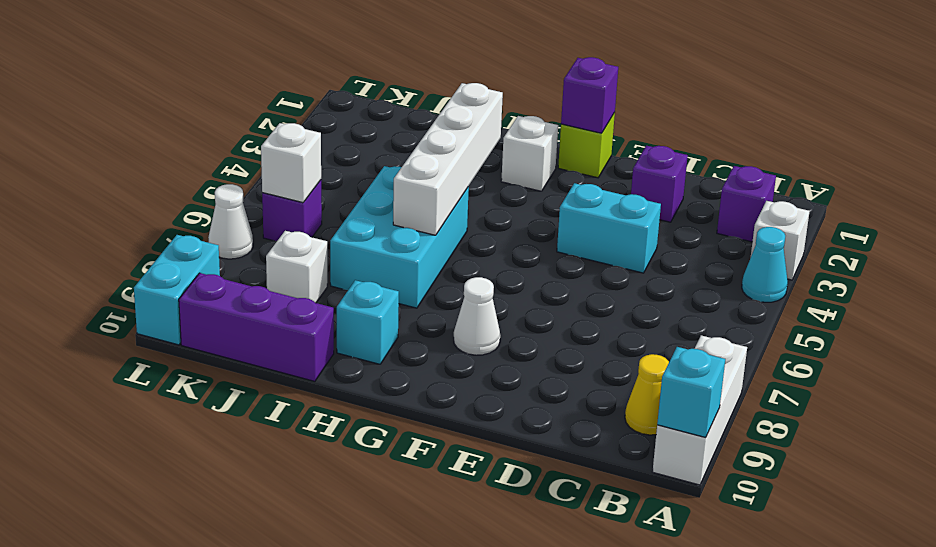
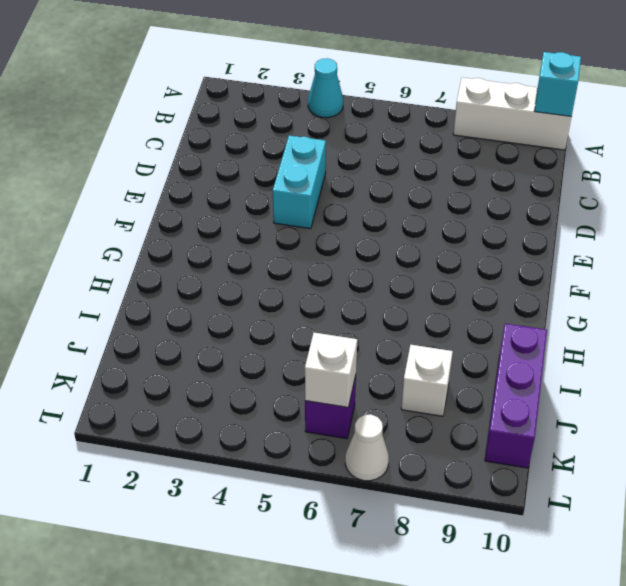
none -> white brick A3 level 1
none -> purple brick B2 level 1
none -> yellow cone B9 level 1

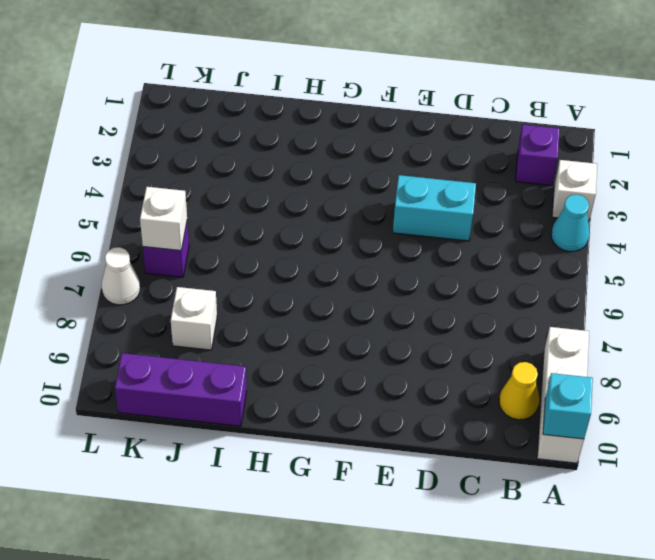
none -> purple brick D2 level 1
none -> lime brick F1 level 1
none -> white cone F8 level 1

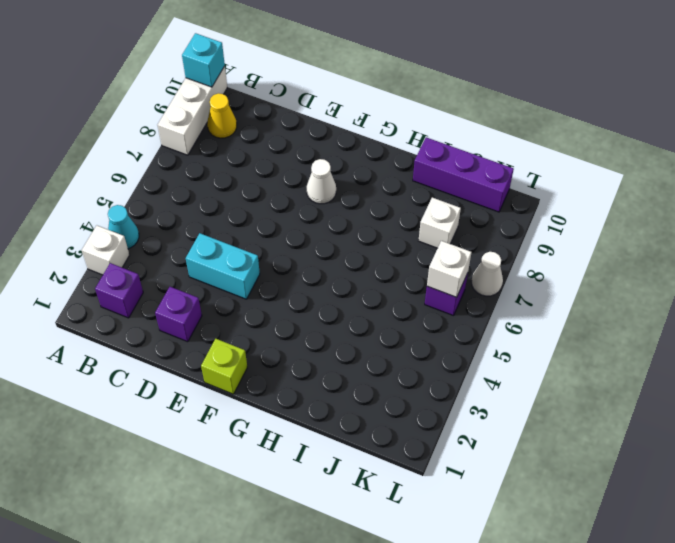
none -> white brick G2 level 1
none -> cyan brick H5:I7 level 1
none -> cyan brick H9 level 1

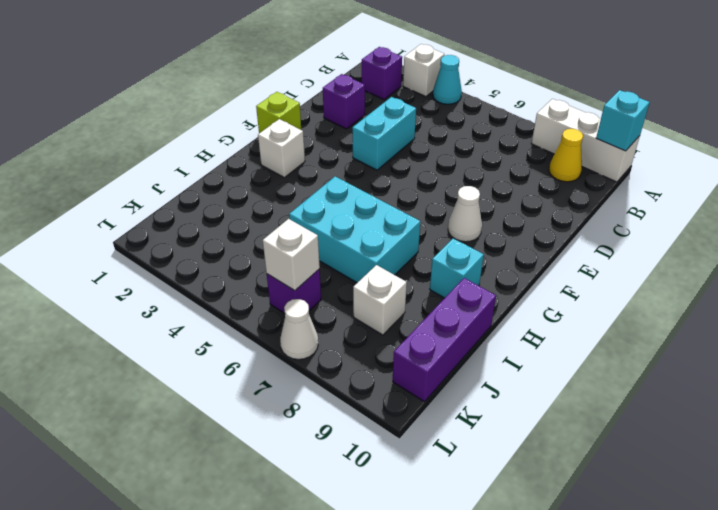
none -> cyan brick L9:L10 level 1
none -> purple brick F1 level 2
none -> white brick H3:H6 level 2

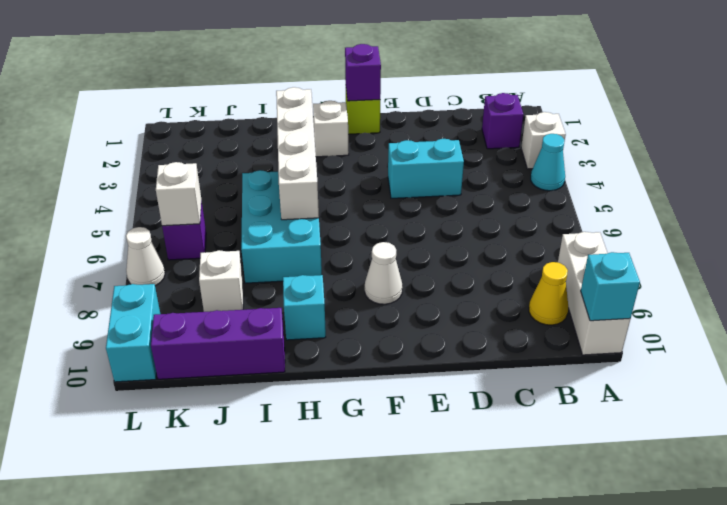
none -> purple brick D2 level 1

